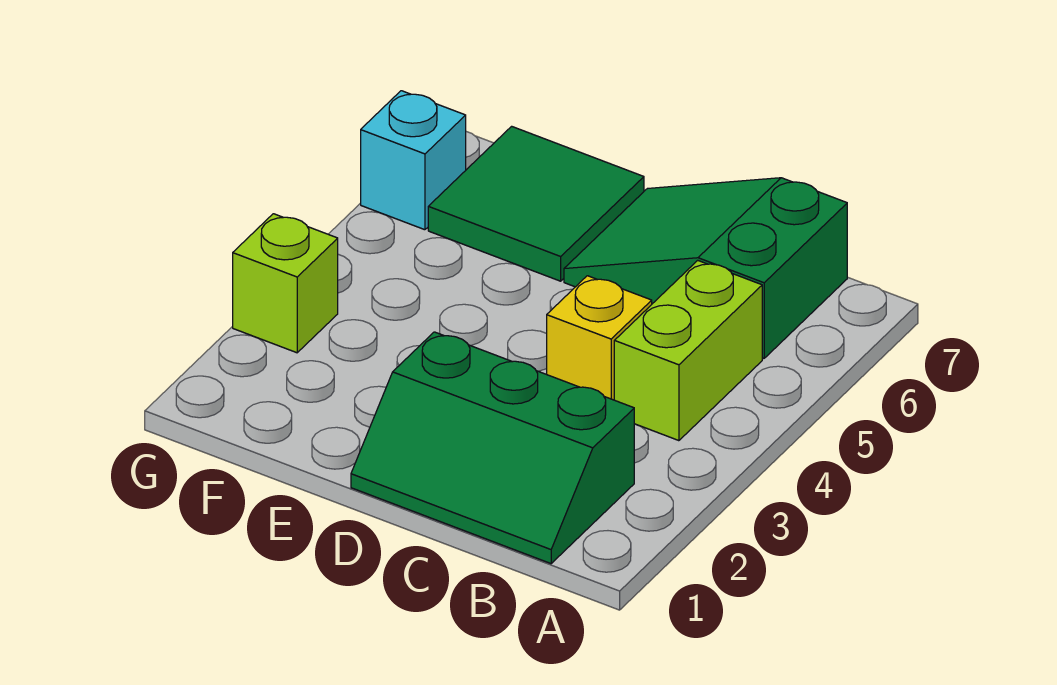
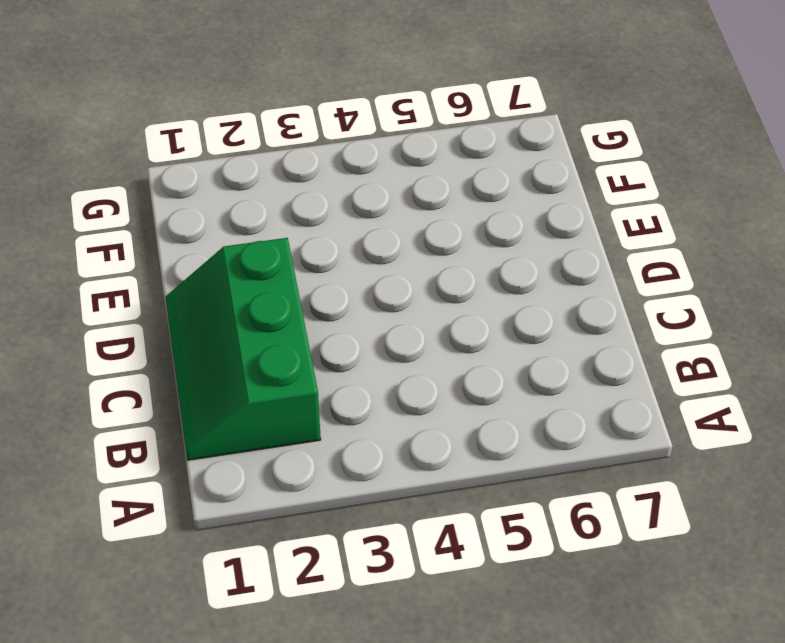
none -> lime brick B4:B5 level 1
none -> green slope B6:D7 level 1 top B

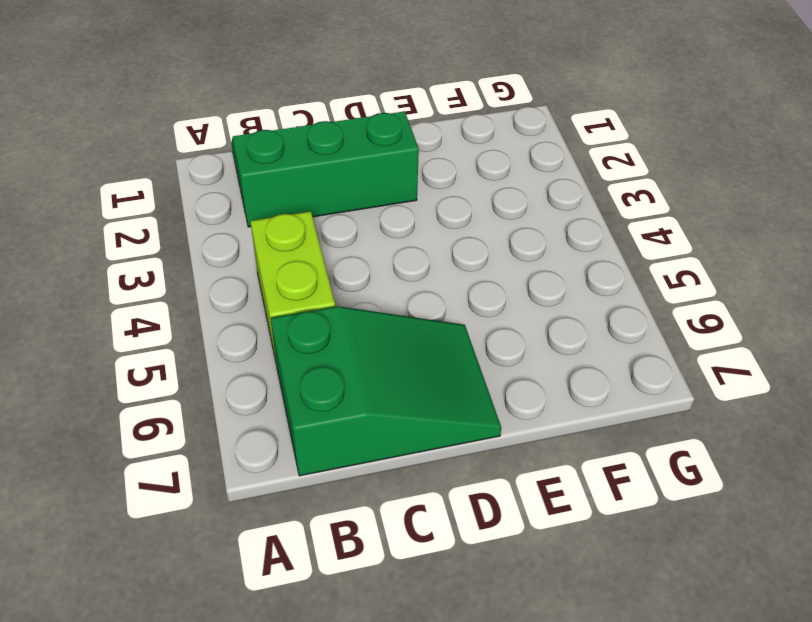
none -> yellow brick C4 level 1
none -> green tile E6:F7 level 1

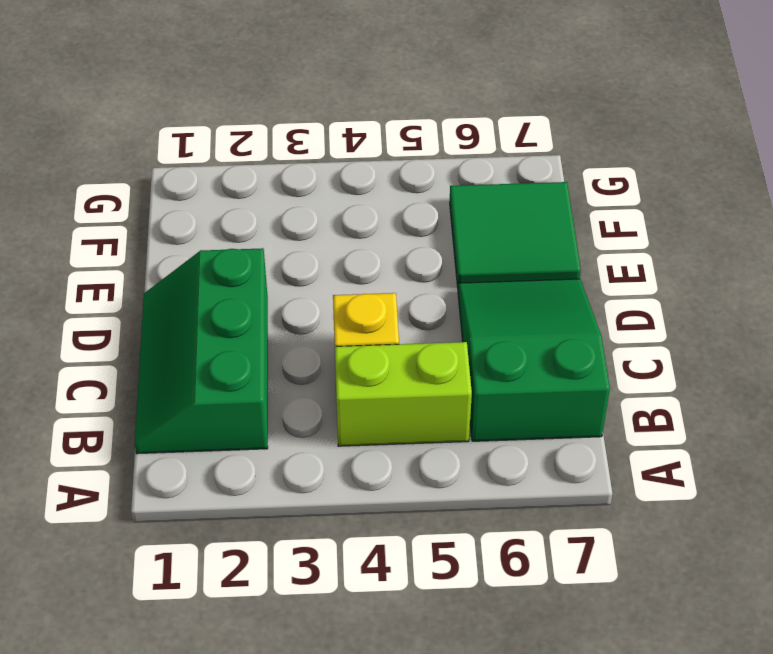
none -> lime brick G3 level 1
none -> cyan brick G6 level 1

